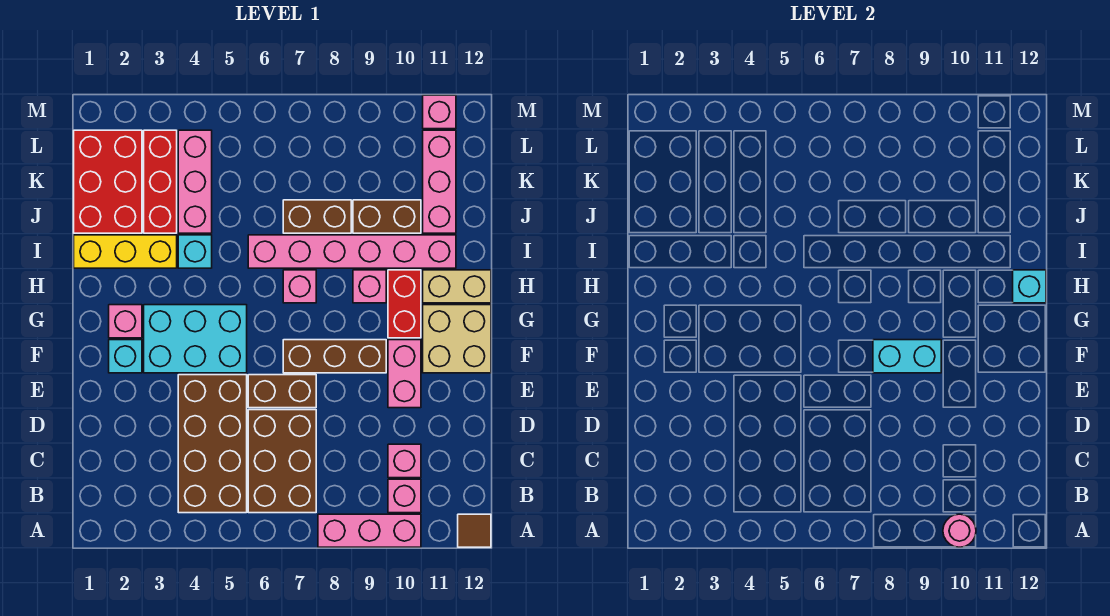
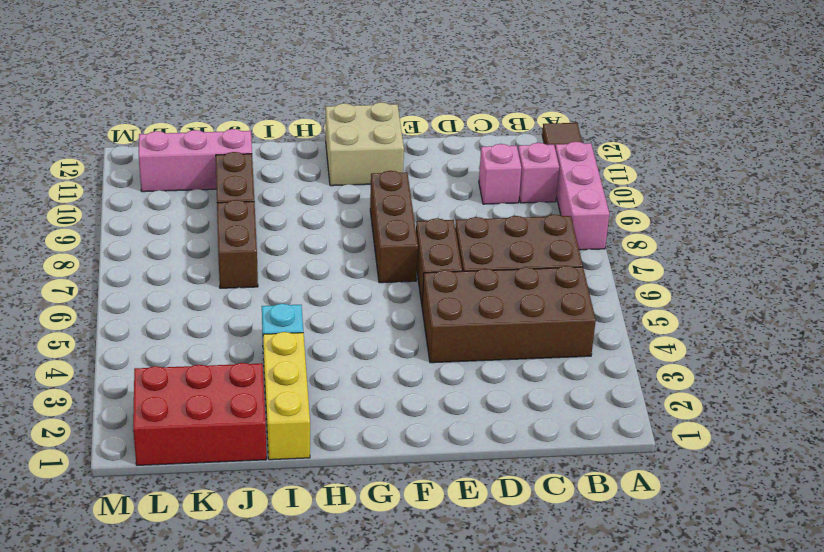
none -> pink brick E10:F10 level 1
none -> cyan brick F2 level 1
none -> cyan brick F3:G5 level 1
none -> pink brick G2 level 1

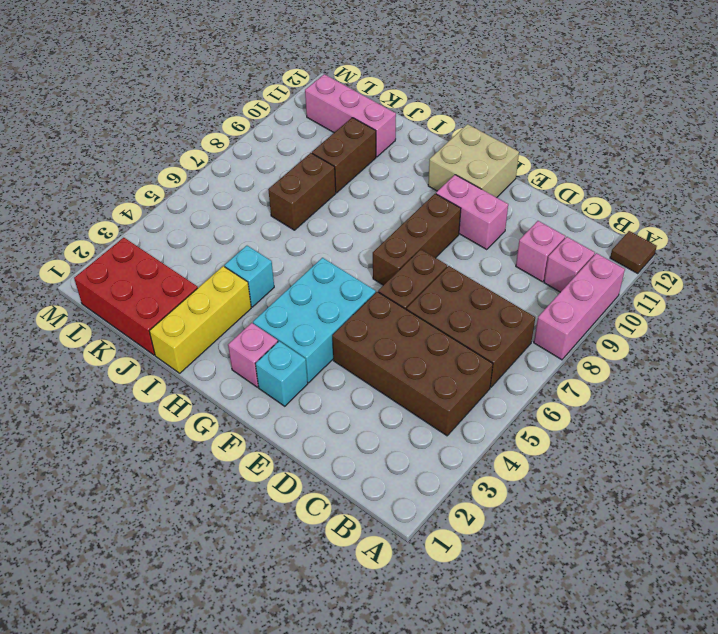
none -> red brick G10:H10 level 1
none -> pink brick H7 level 1
none -> pink brick H9 level 1
none -> tan brick H11:H12 level 1

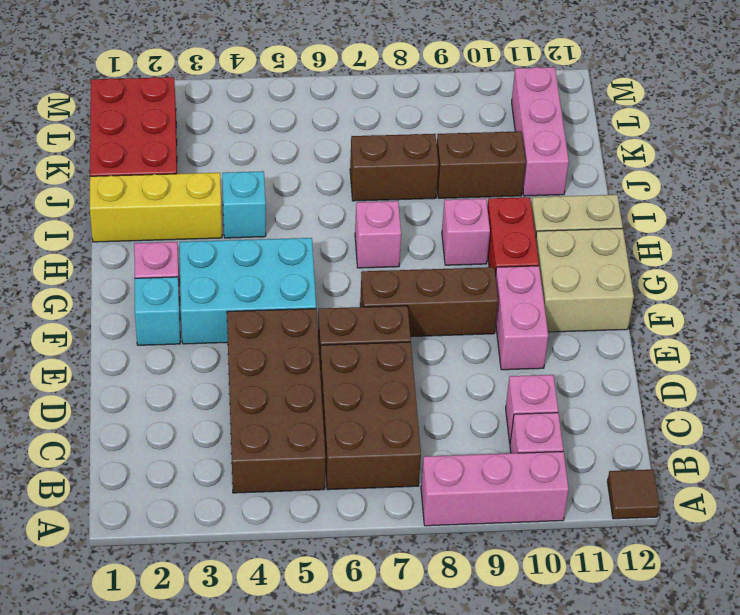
none -> pink brick I6:I11 level 1
none -> red brick J3:L3 level 1
none -> pink brick J4:L4 level 1
none -> pink brick M11 level 1

